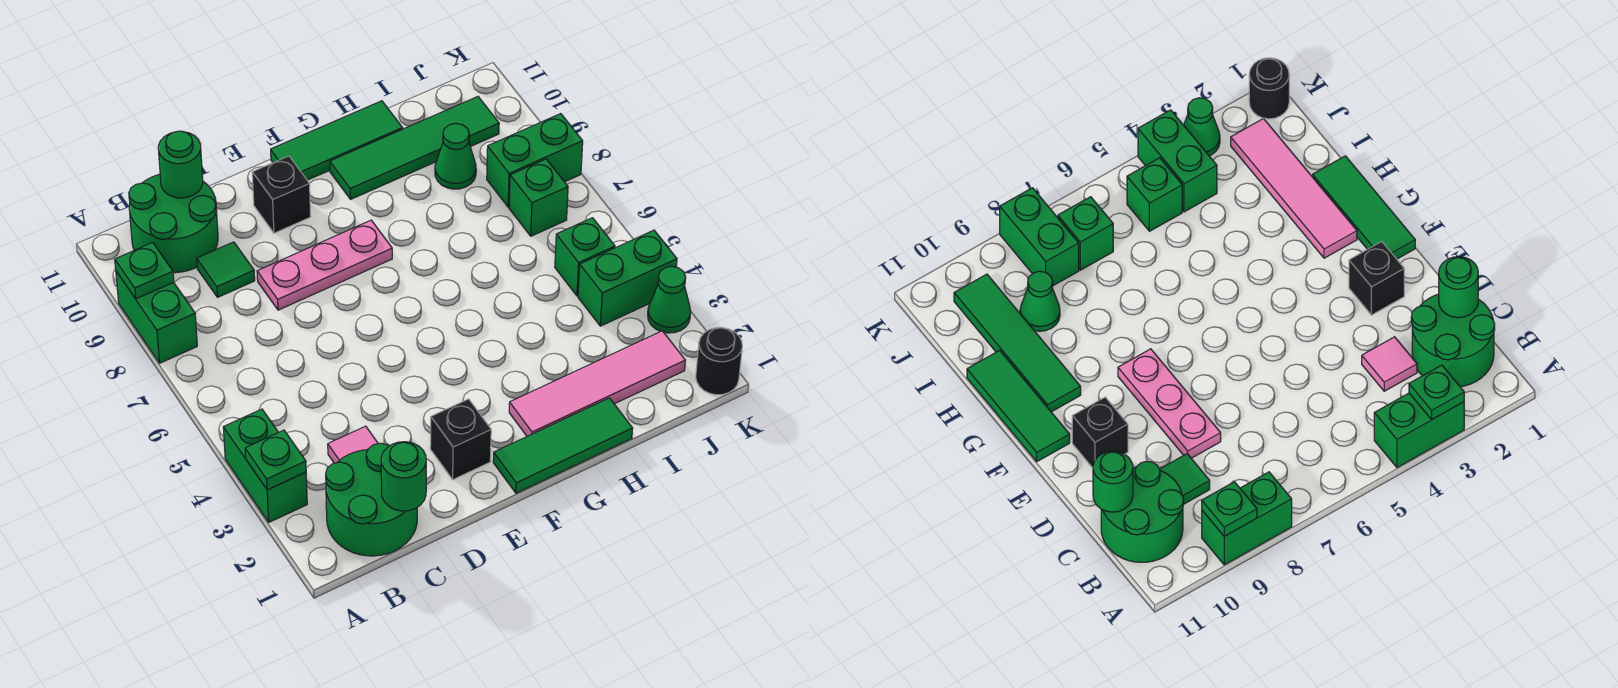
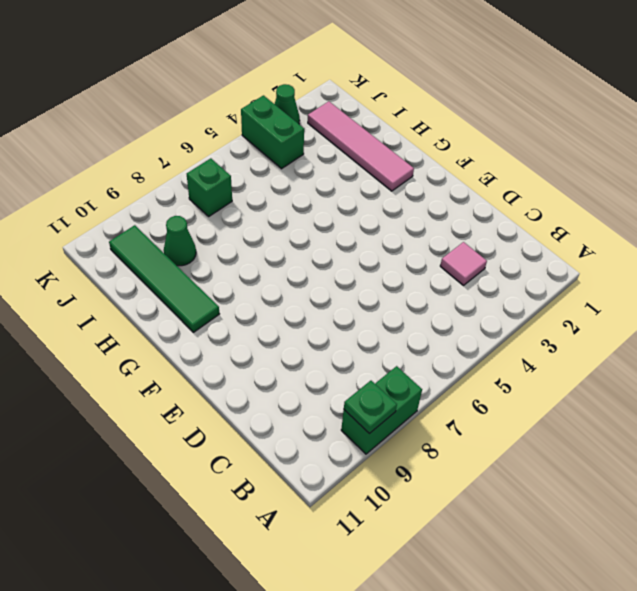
none -> green brick A3:A4 level 1
none -> green round brick B1:C2 level 1
none -> green round brick B10:C11 level 1

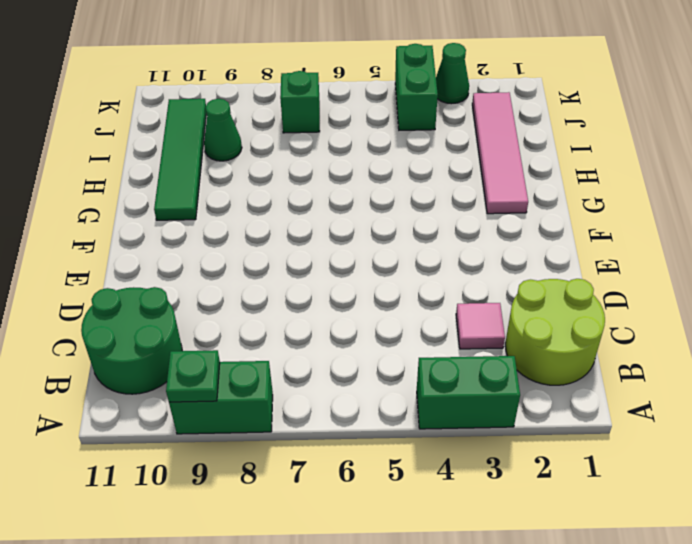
lime round brick B1:C2 level 1 -> green round brick B1:C2 level 1
none -> green tile C9 level 1
none -> pink plate D8:F8 level 1
none -> black brick E2 level 1

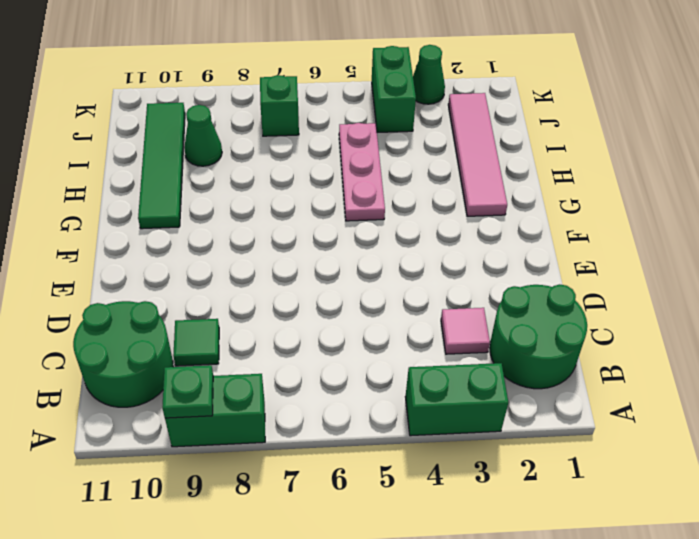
pink plate G5:I5 level 1 -> pink plate D8:F8 level 1
none -> black brick E2 level 1
none -> black brick E10 level 1
none -> green tile F1:H1 level 1

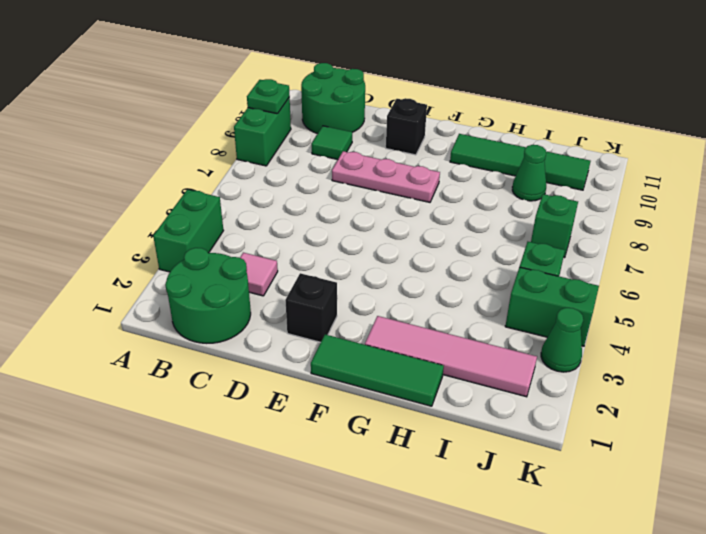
none -> green tile F11:H11 level 1
none -> green brick J8:K8 level 1
none -> black round brick K1 level 1

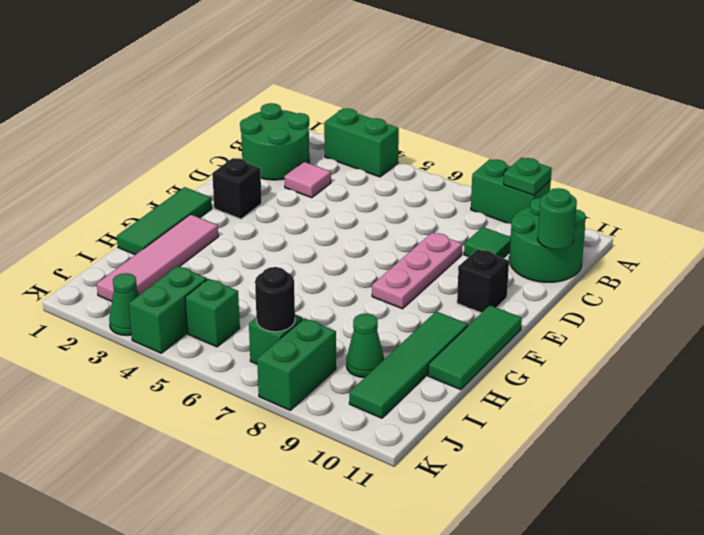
black round brick J7 level 2 -> black round brick K1 level 1
none -> green plate A3 level 2
none -> green round brick C1 level 2

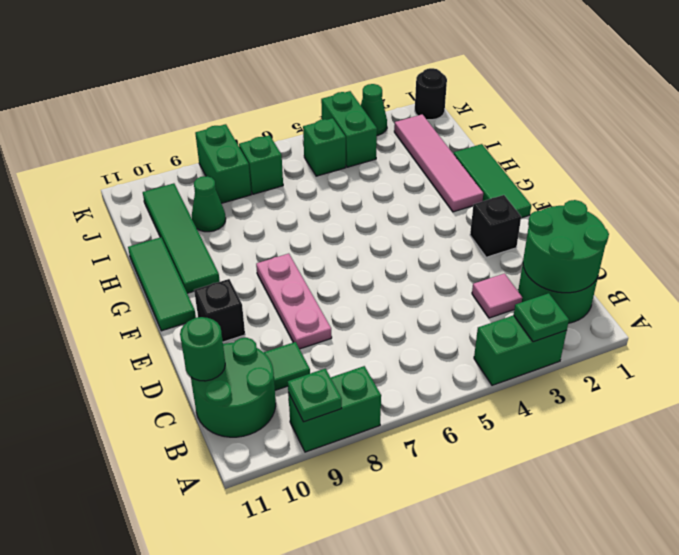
green round brick B1:C2 level 2 -> green round brick C1 level 2

